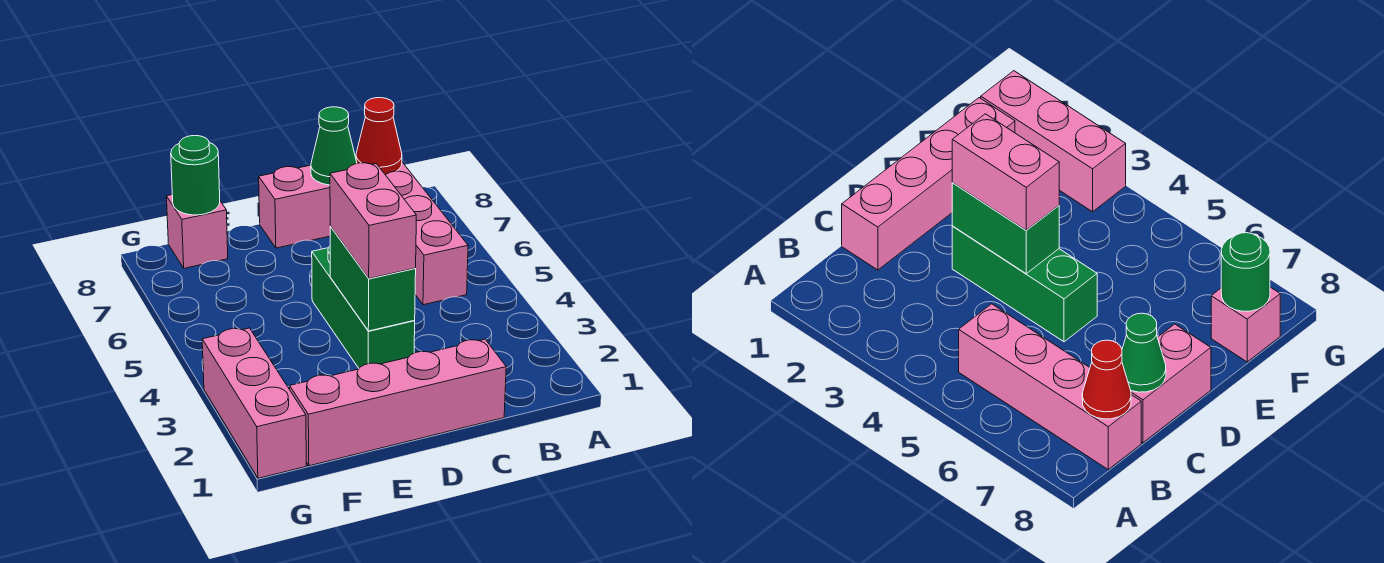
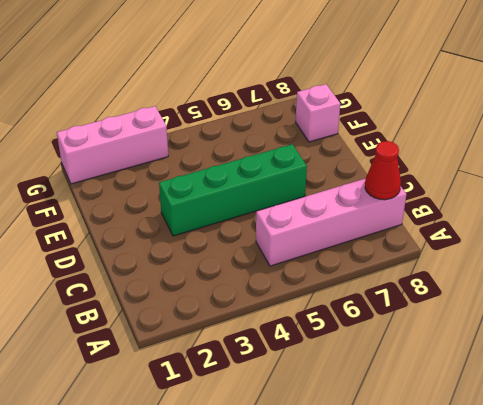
green brick D3:D6 level 1 -> green brick D3:D5 level 1
none -> pink brick C1:F1 level 1
none -> pink brick C8:D8 level 1

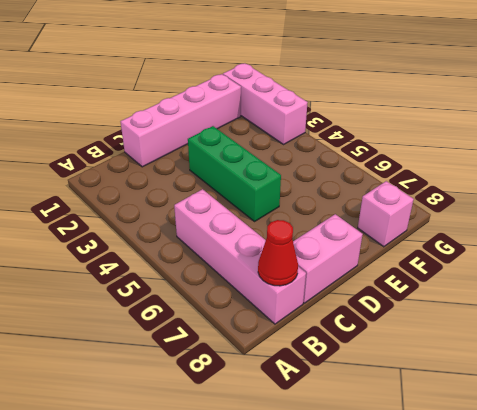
none -> green cone C8 level 2
none -> green brick D3:D4 level 2

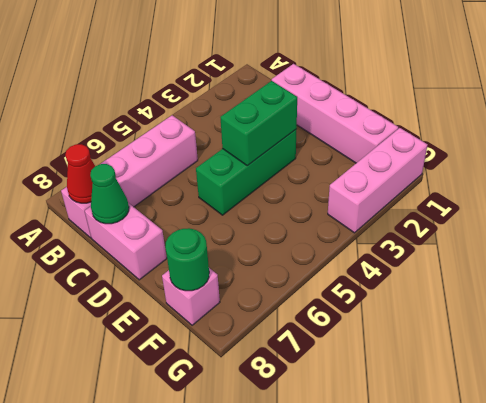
none -> pink brick D3:D4 level 3

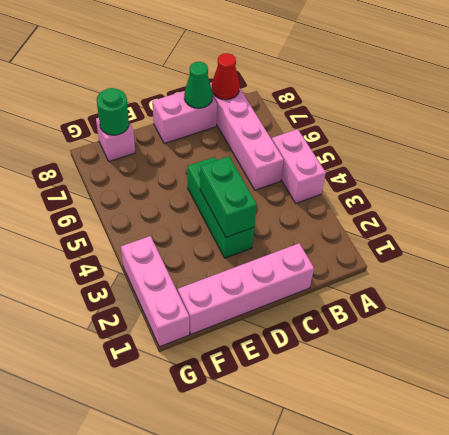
pink brick A4:A5 level 1 -> pink brick D3:D4 level 3

